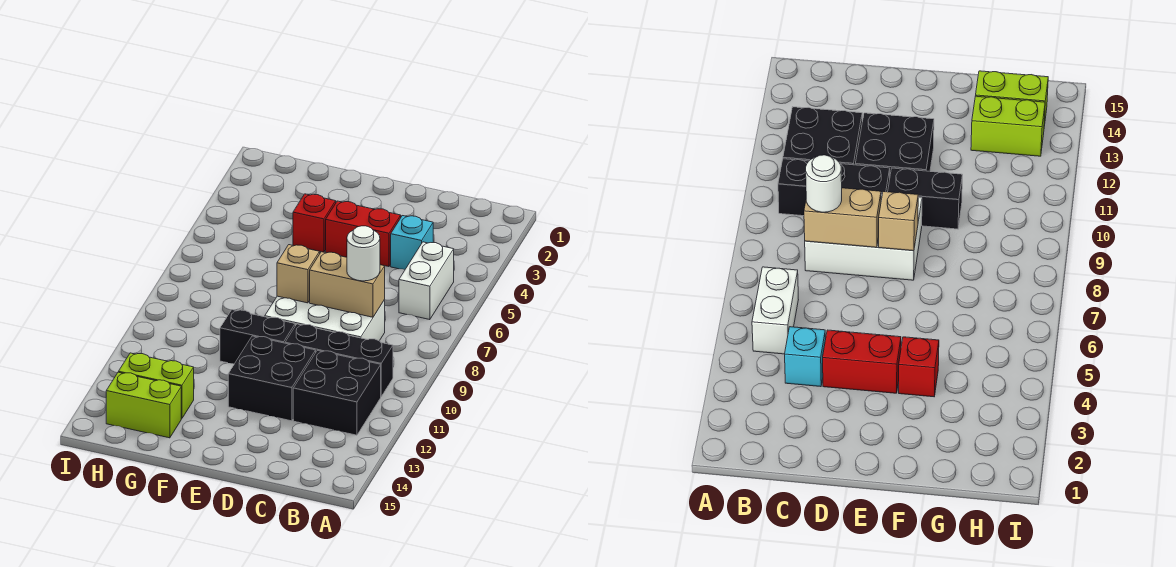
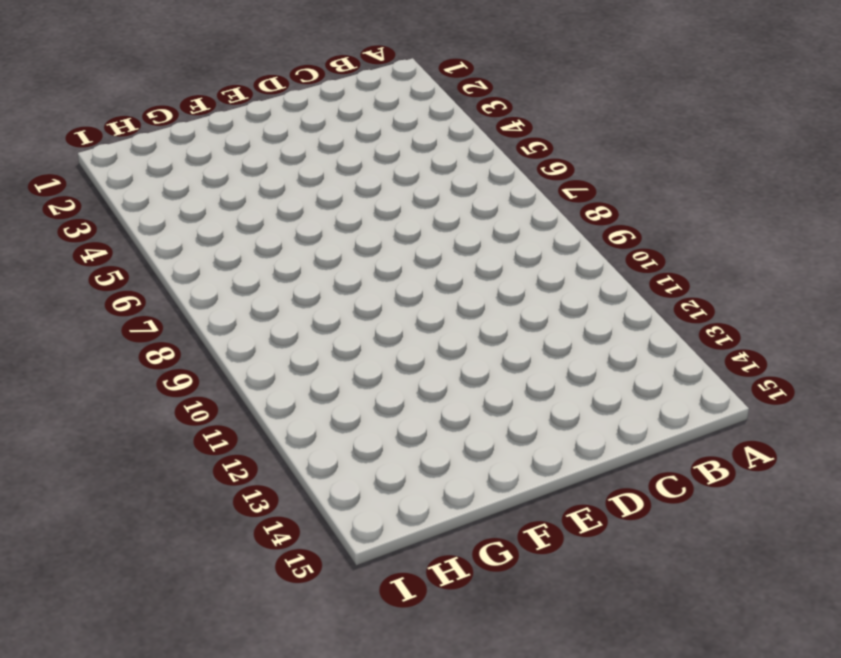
none -> white brick B5:B6 level 1
none -> black brick B10:D10 level 1
none -> black brick B11:C12 level 1

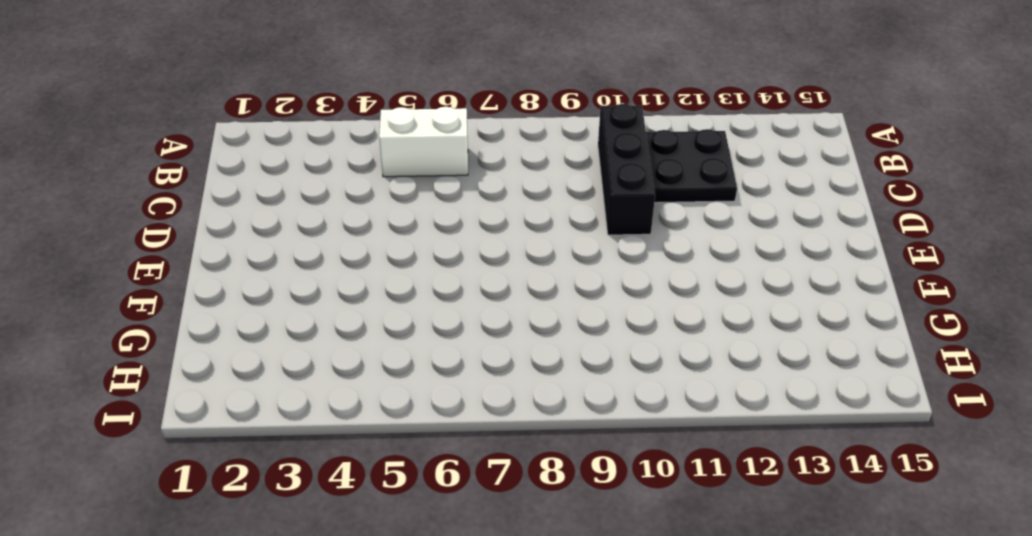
black plate B11:C12 level 1 -> black brick B11:C12 level 1
none -> cyan brick C4 level 1
none -> white brick C8:E9 level 1
none -> red brick D4:E4 level 1

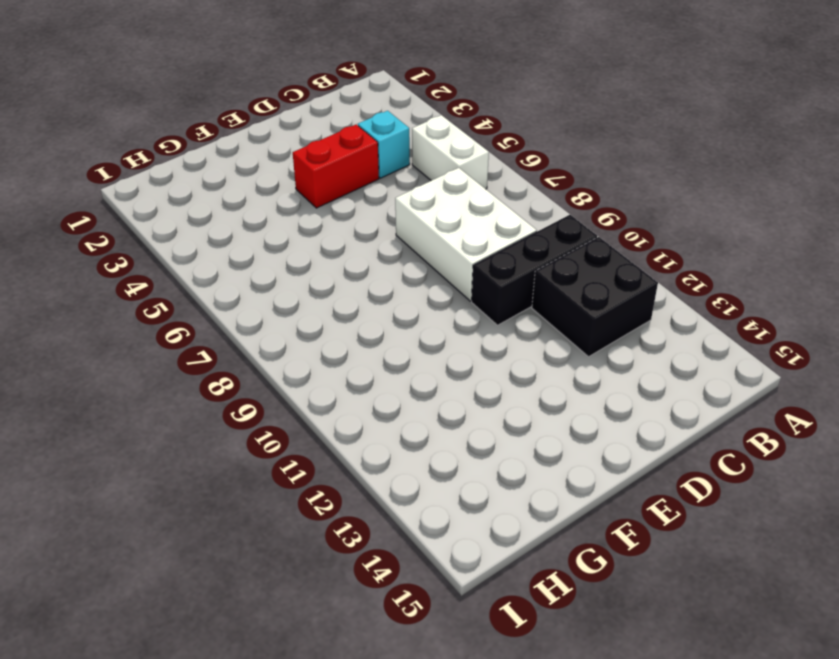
white brick C7:D9 level 1 -> white brick C8:E9 level 1
none -> black brick D11:E12 level 1
none -> black brick E10:F10 level 1
none -> red brick F4 level 1

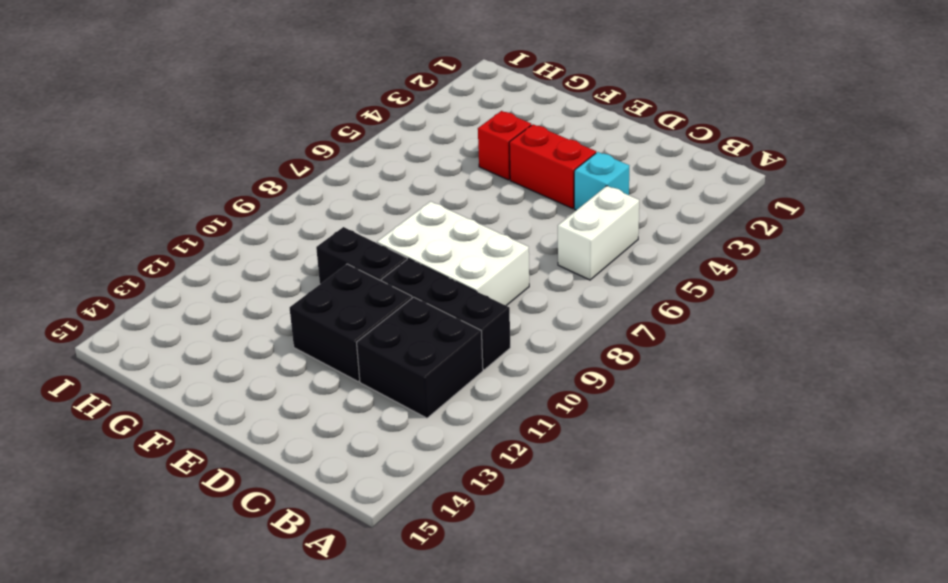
none -> lime brick G13:H13 level 1
none -> lime brick G14:H14 level 1
none -> tan brick C8:D8 level 2

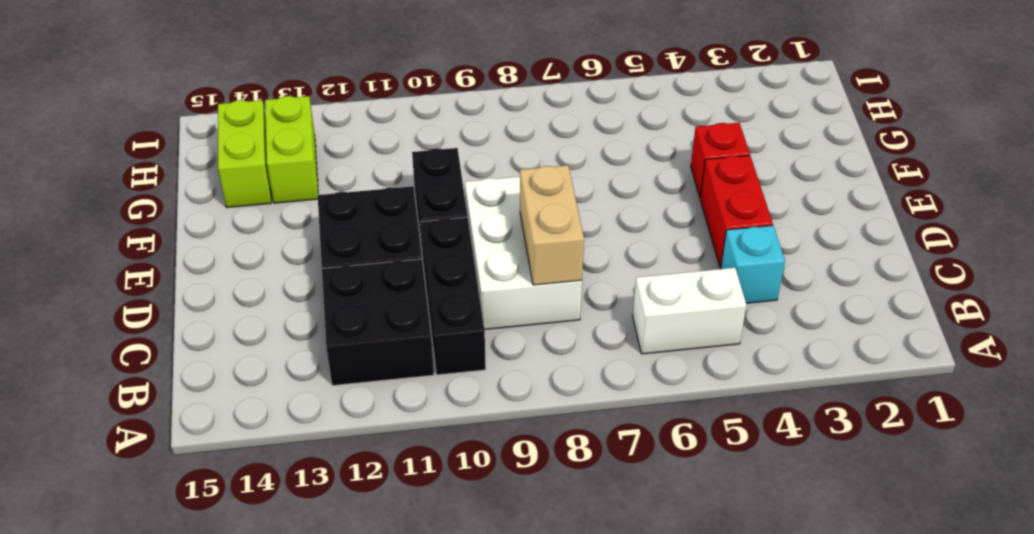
none -> tan brick E8 level 2
none -> white round brick C8 level 3

